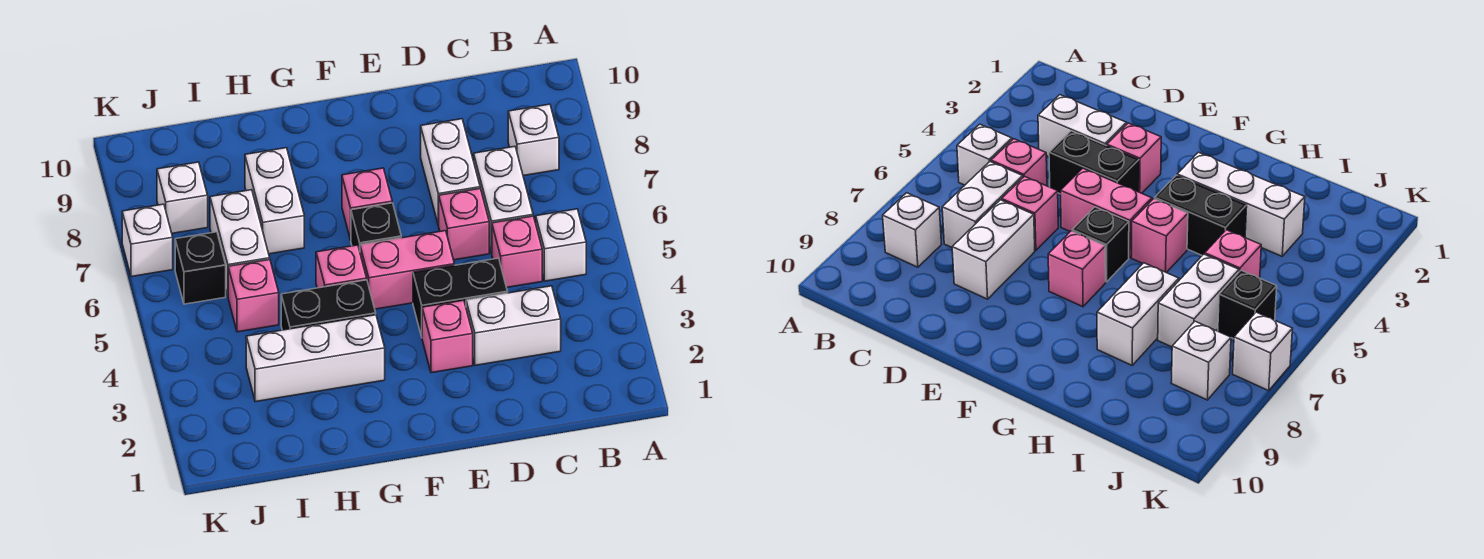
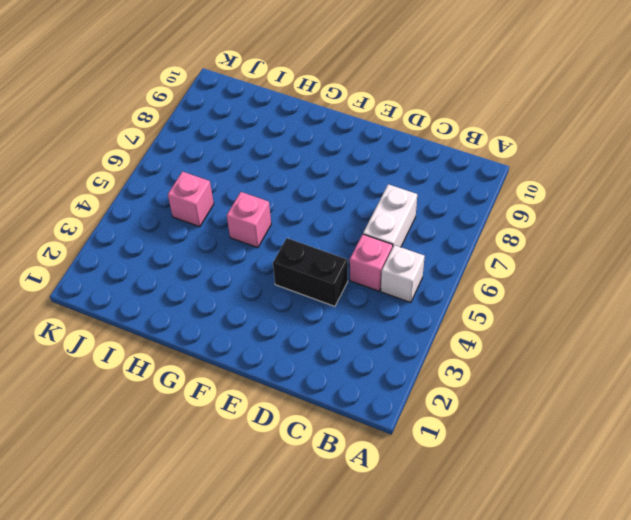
none -> white brick B8 level 1
none -> white brick C3:D3 level 1
none -> pink brick D6 level 1

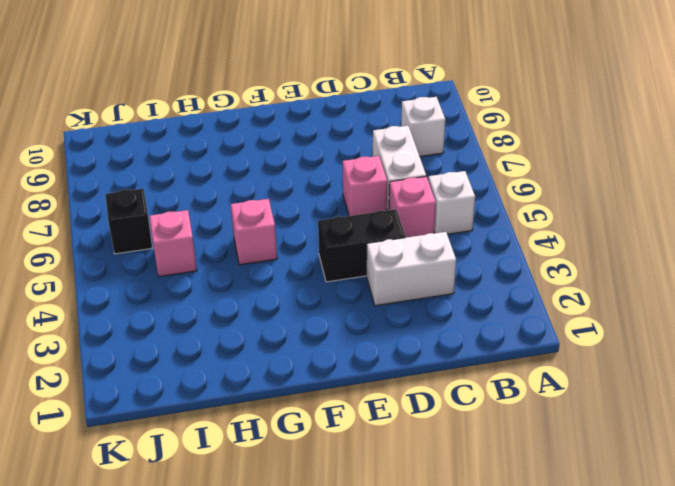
none -> white brick D7:D8 level 1
none -> pink brick E3 level 1
none -> pink brick E5:F5 level 1

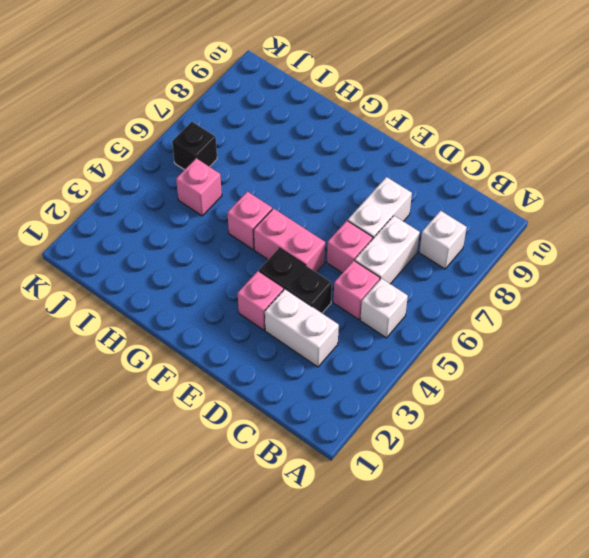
none -> black brick F6 level 1
none -> pink brick F7 level 1
none -> white brick G3:I3 level 1

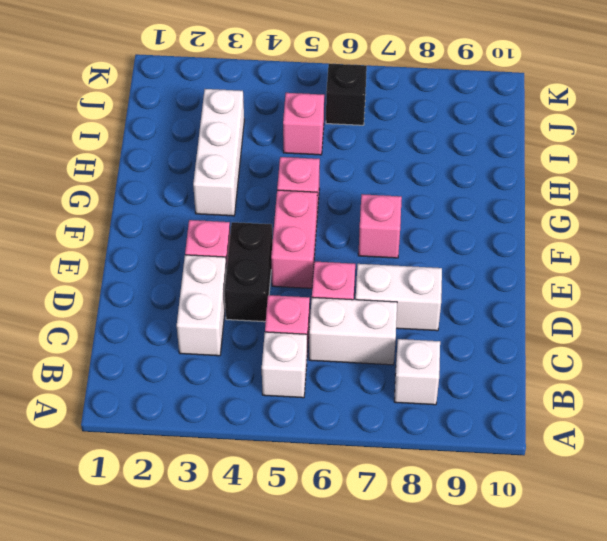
none -> black brick F6 level 1
none -> black brick G4:H4 level 1
none -> white brick H7:H8 level 1

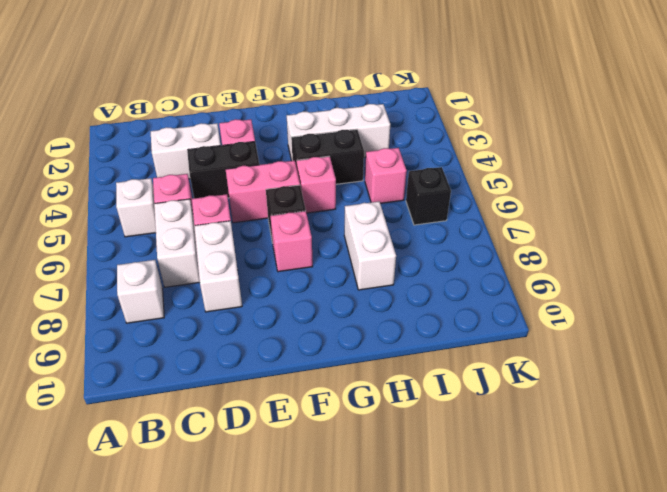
none -> white brick I6:I7 level 1
none -> white brick J8 level 1
none -> white brick K7 level 1

